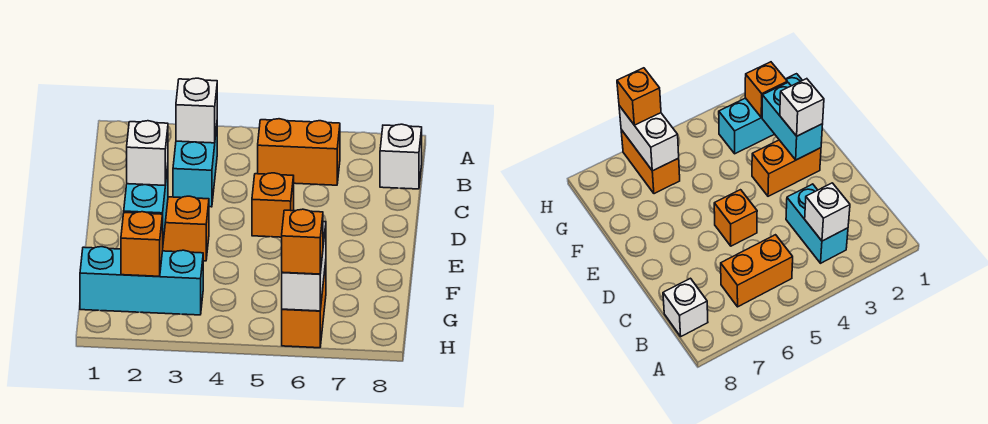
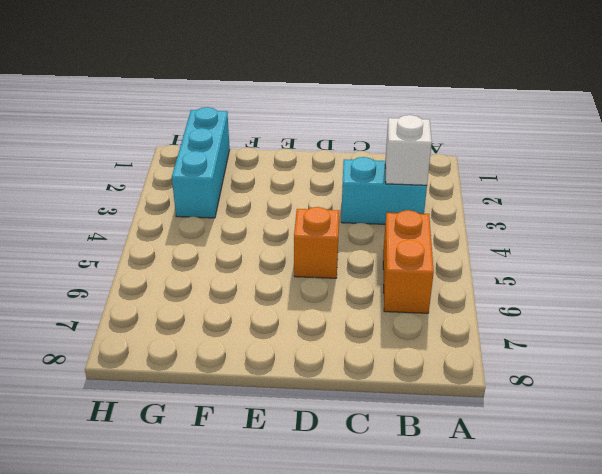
none -> white brick B8 level 1
none -> orange brick E2:E3 level 1
none -> orange brick G6:H6 level 1

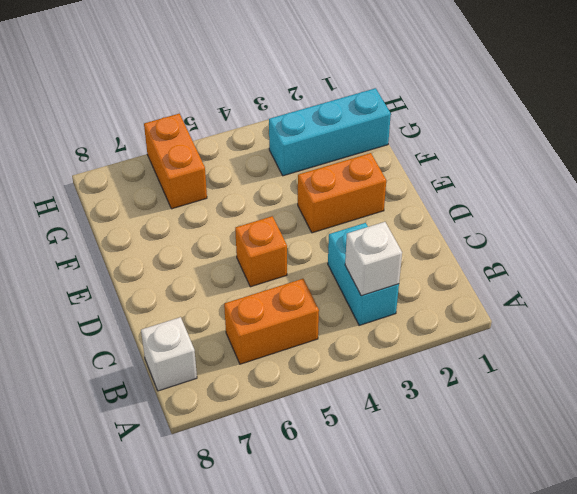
none -> cyan brick E2:F2 level 2
none -> orange brick G2 level 2
none -> white brick G6:H6 level 2

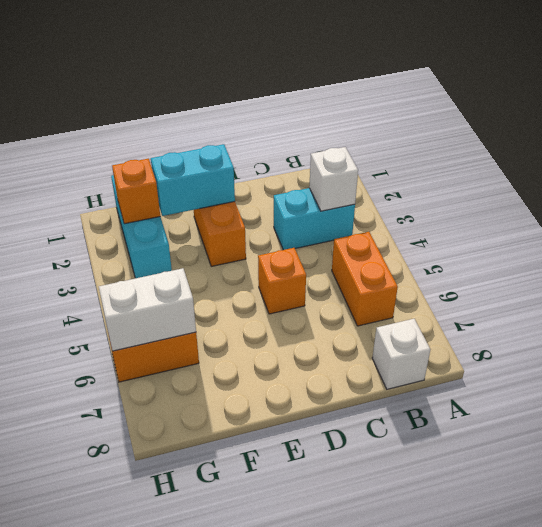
none -> white brick E2 level 3
none -> orange brick H6 level 3

